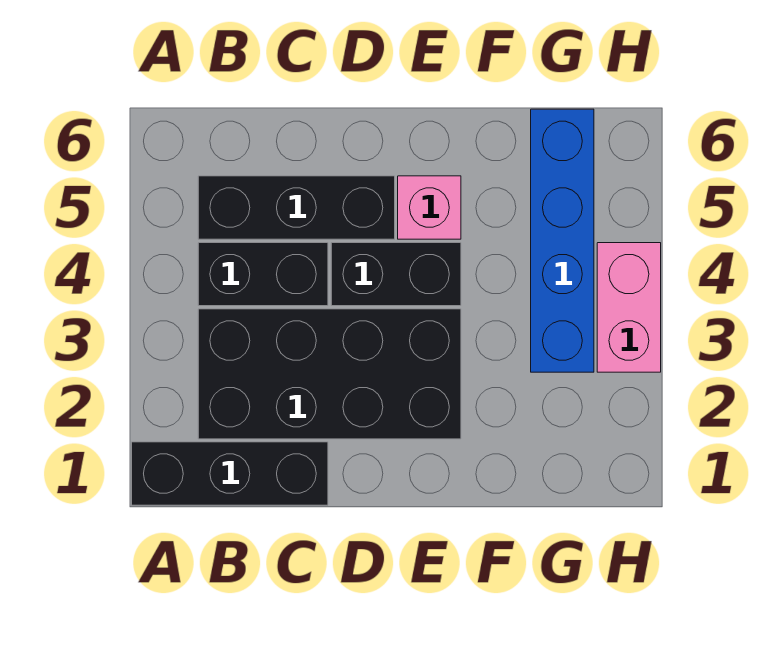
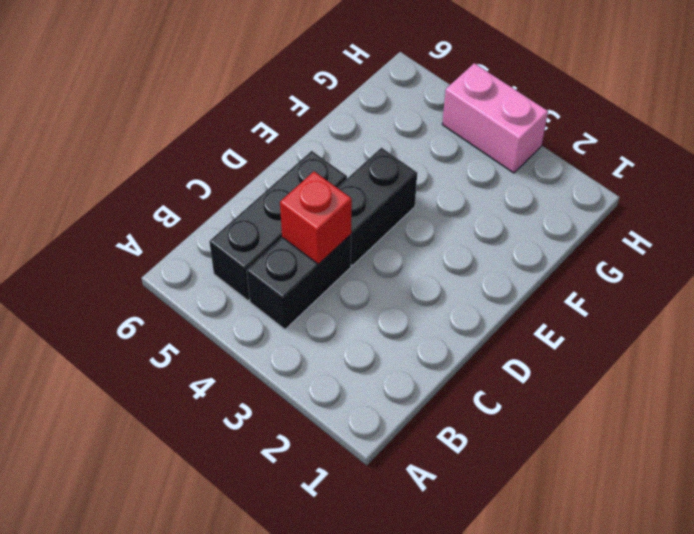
red brick C4 level 2 -> none
none -> black brick A1:C1 level 1
none -> black brick B2:E3 level 1

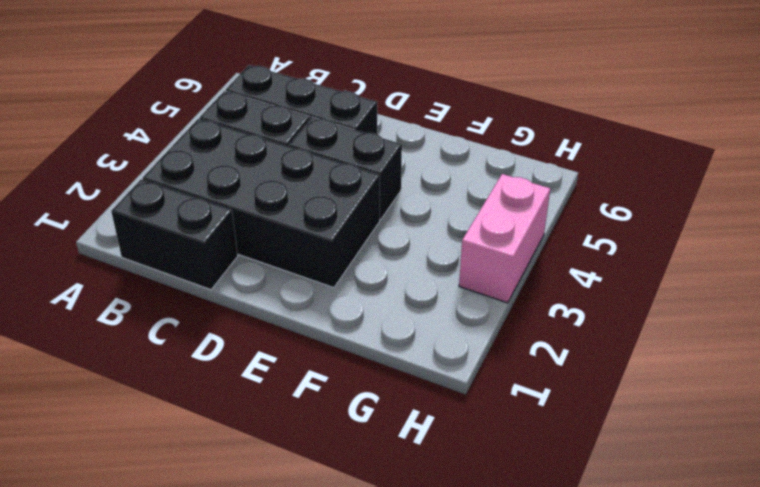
black brick B1:C1 level 1 -> black brick A1:C1 level 1
none -> pink brick E5 level 1
none -> blue brick G3:G6 level 1

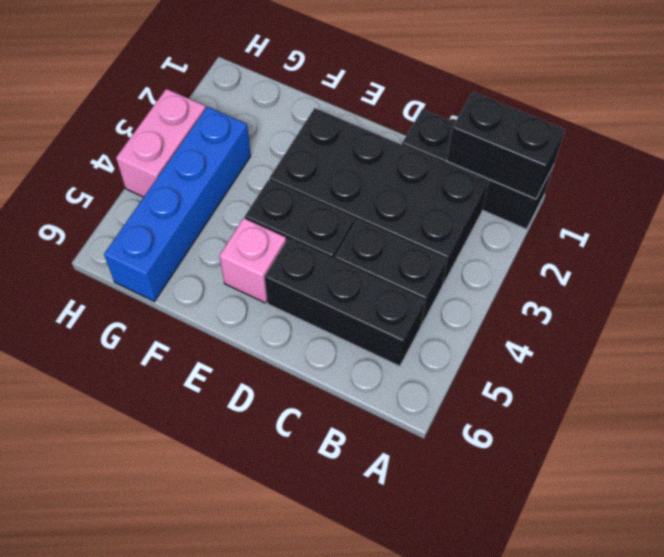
black brick A1:B1 level 2 -> none

